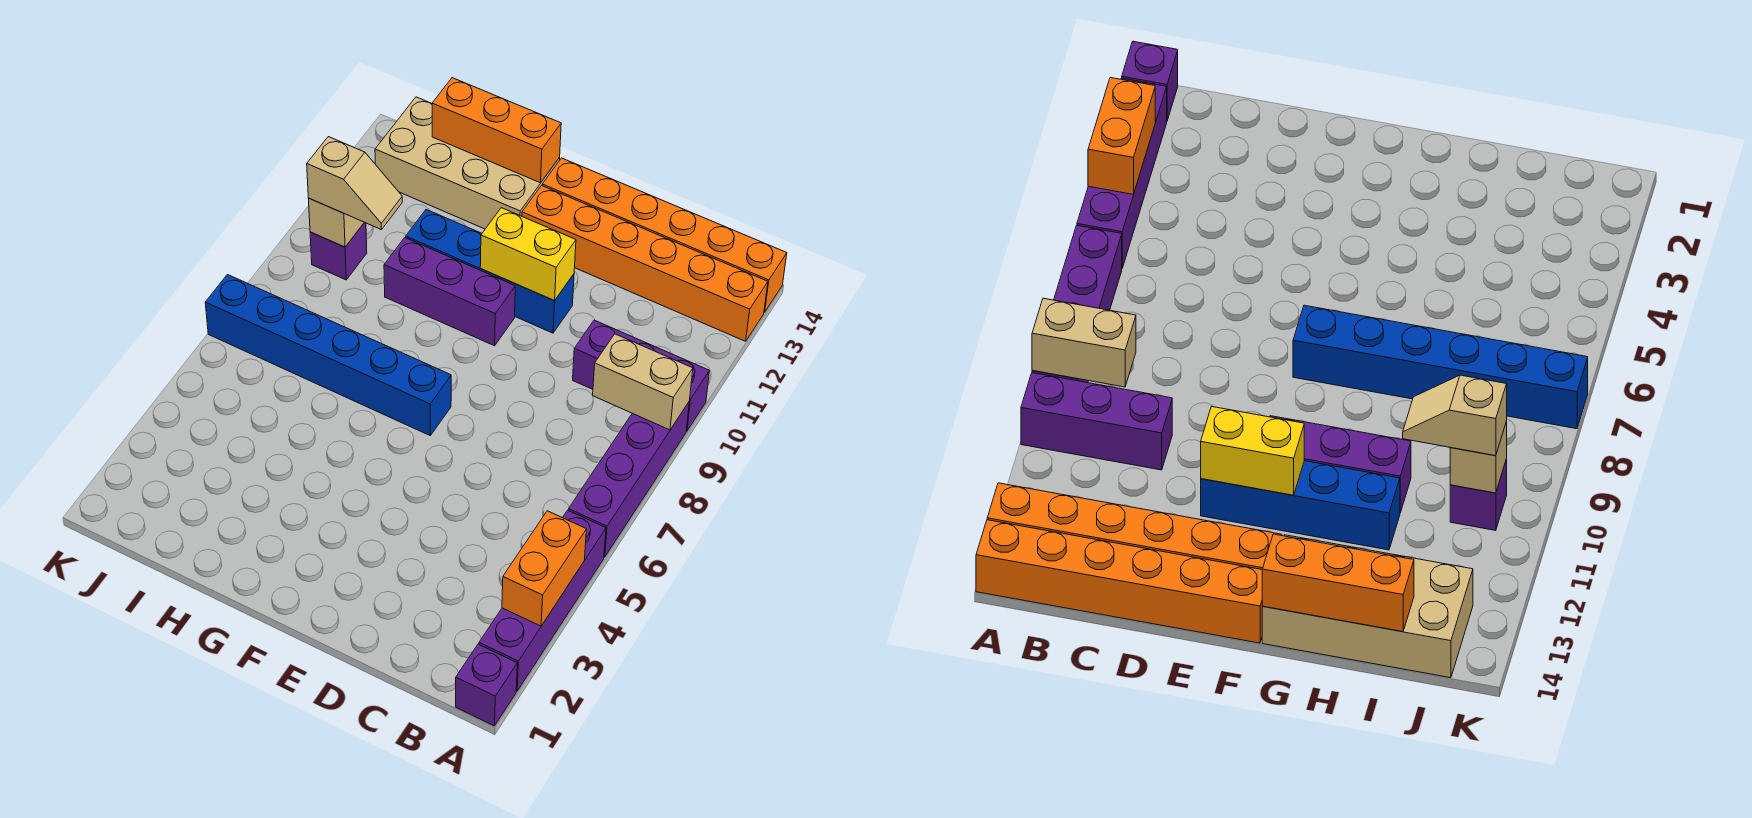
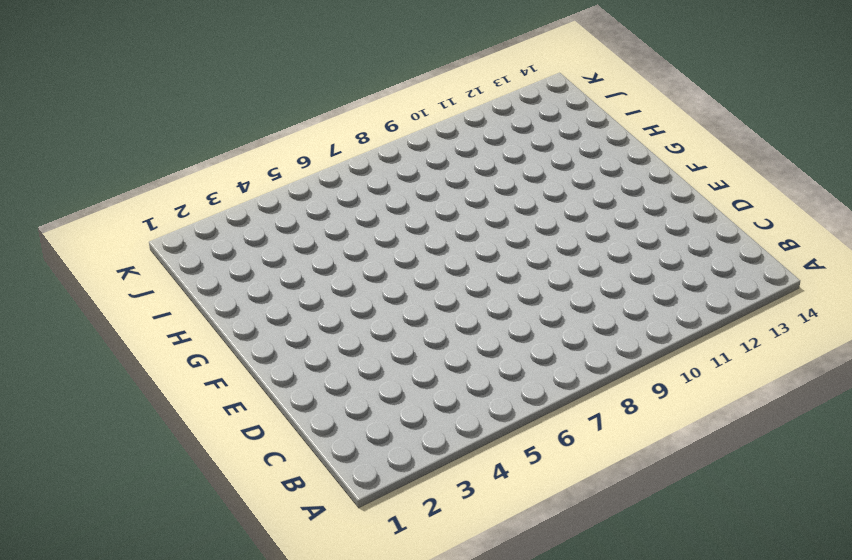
none -> purple brick A1 level 1
none -> purple brick A2:A5 level 1
none -> purple brick A6:A9 level 1

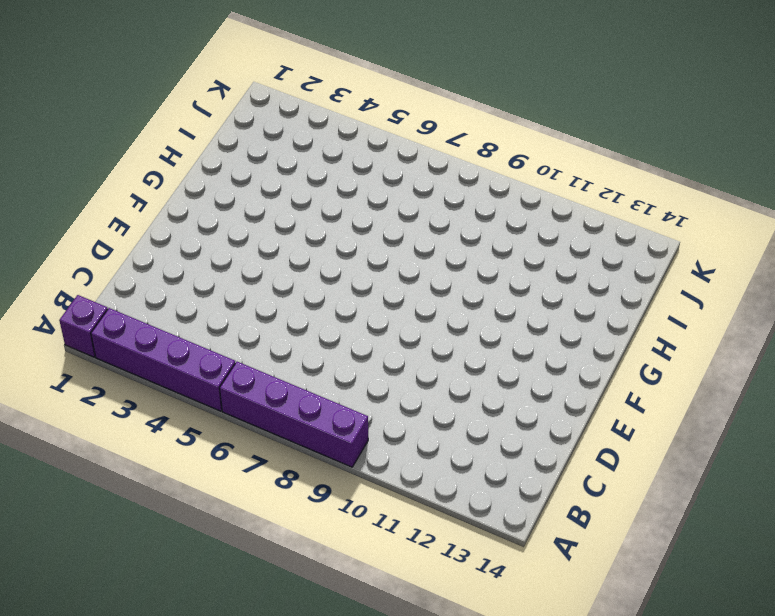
none -> purple brick A10:C10 level 1
none -> orange brick A13:F13 level 1
none -> orange brick A14:F14 level 1

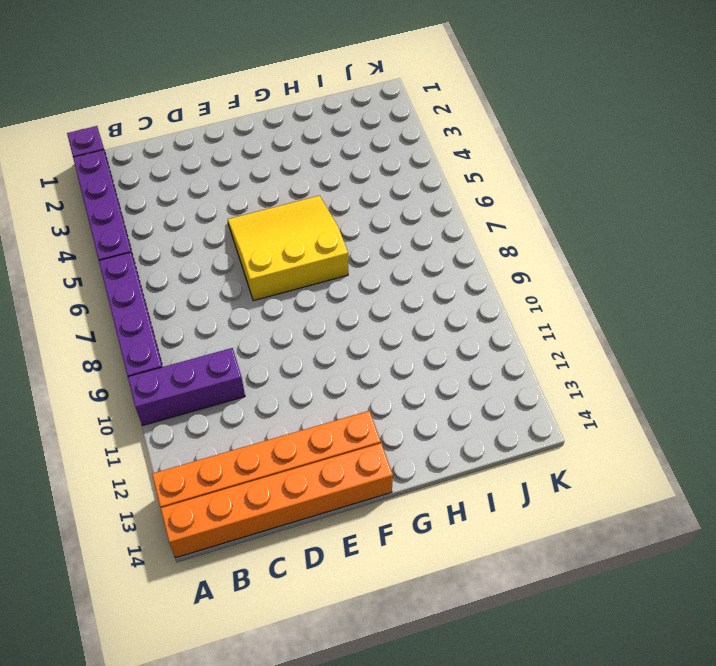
yellow slope E5:G7 level 1 top 7 -> blue brick F7:K7 level 1
none -> blue brick E11:H11 level 1
none -> purple brick F10:H10 level 1
none -> tan brick G13:J14 level 1

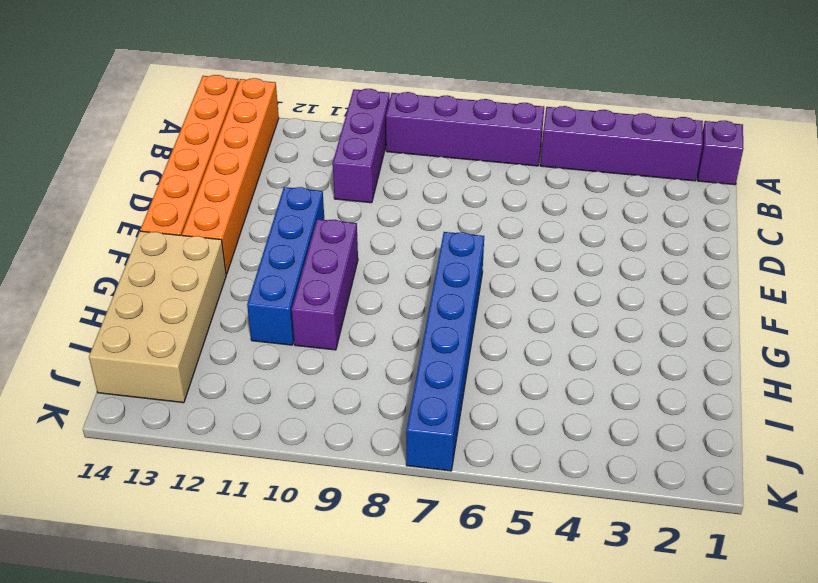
none -> purple brick J10 level 1
none -> orange brick A3:A4 level 2
none -> tan brick A9:B9 level 2

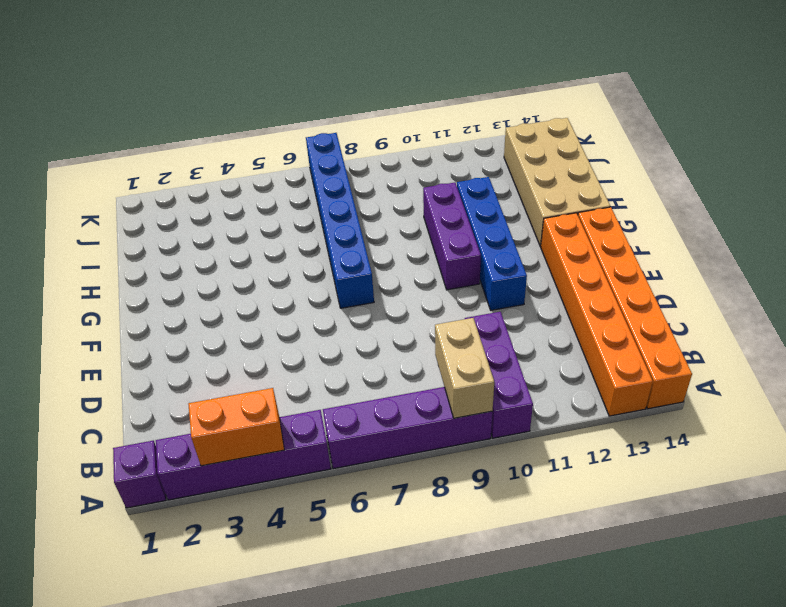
none -> purple brick J10 level 1
none -> yellow brick E11:F11 level 2
none -> orange brick G14:I14 level 2

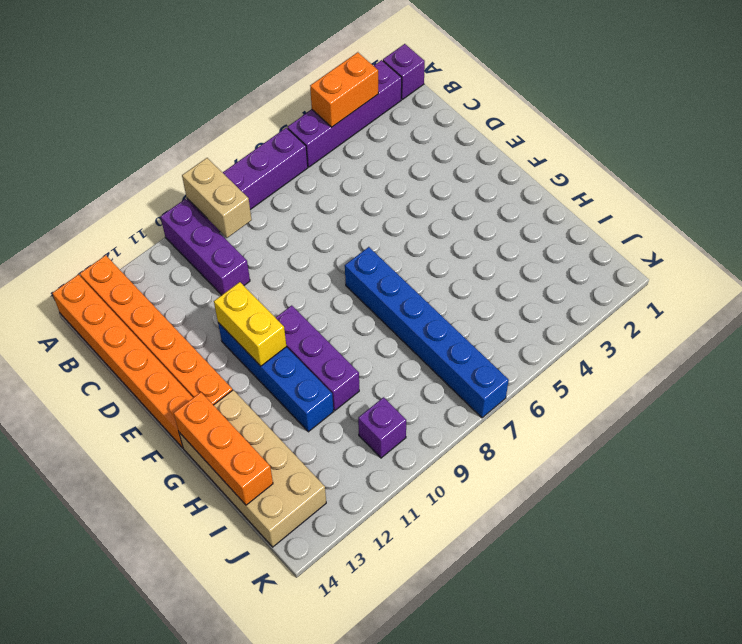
none -> tan brick J10 level 2
none -> tan slope I10:J10 level 3 top J

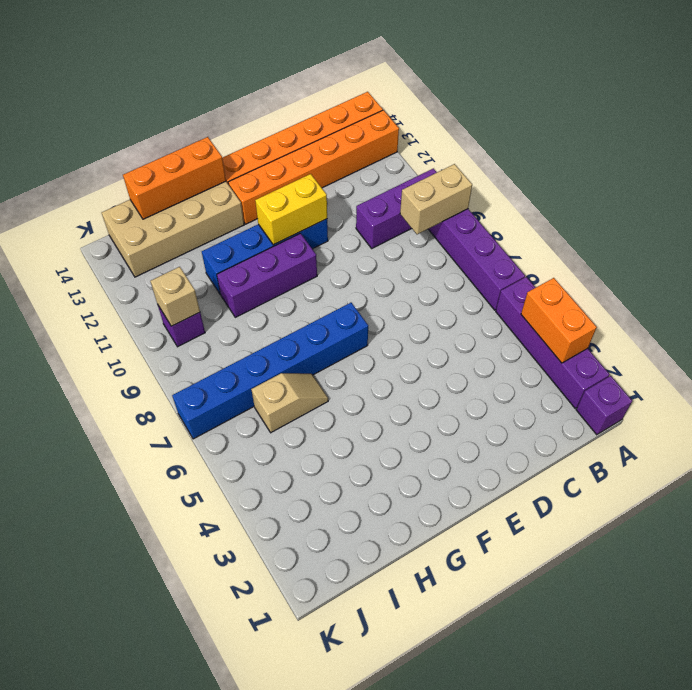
tan slope H6:I6 level 1 top I -> tan slope I10:J10 level 3 top J

